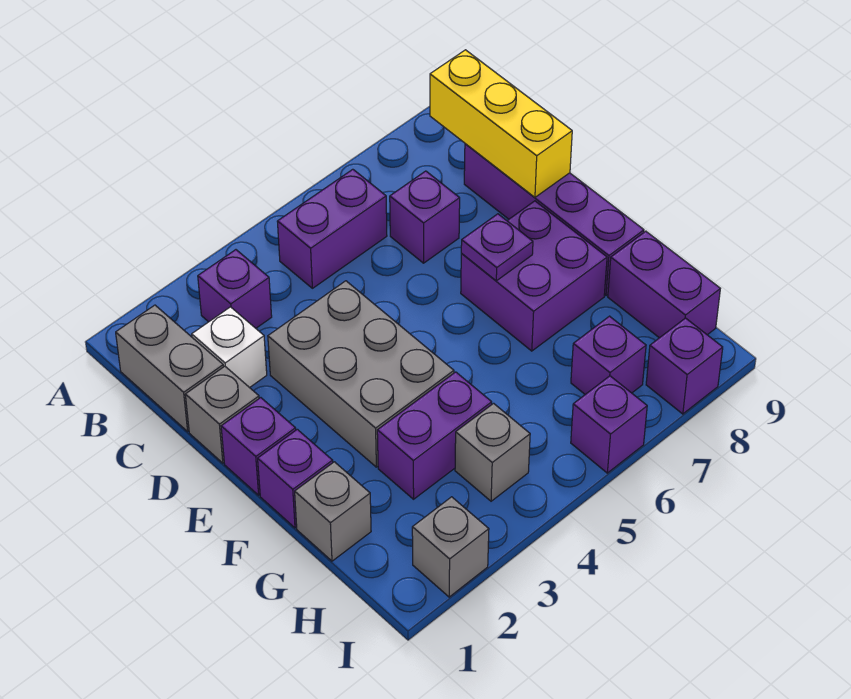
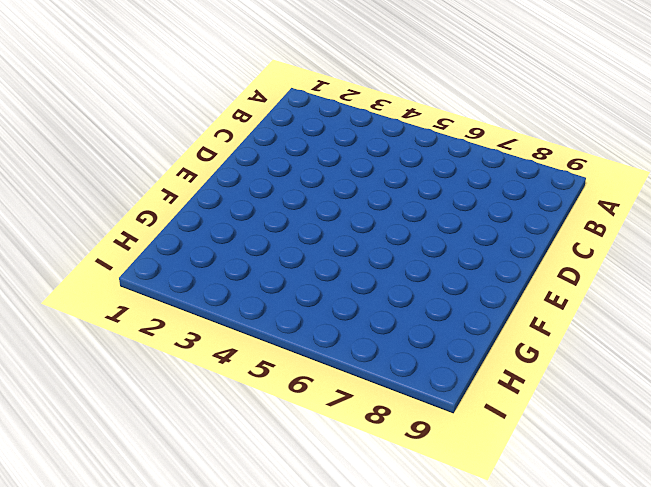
none -> grey brick B1:C1 level 1
none -> purple brick B3 level 1
none -> purple brick B5:B6 level 1

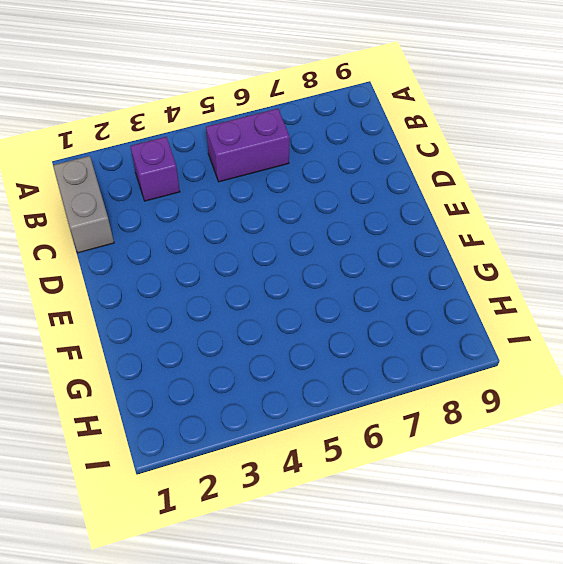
none -> white brick C2 level 1
none -> purple brick C7 level 1
none -> purple brick C9:F9 level 1

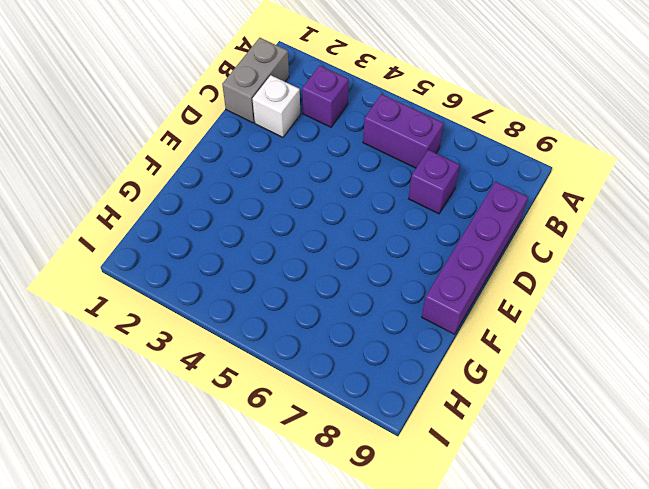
none -> grey brick D1 level 1
none -> grey brick D3:F4 level 1
none -> purple brick E1 level 1

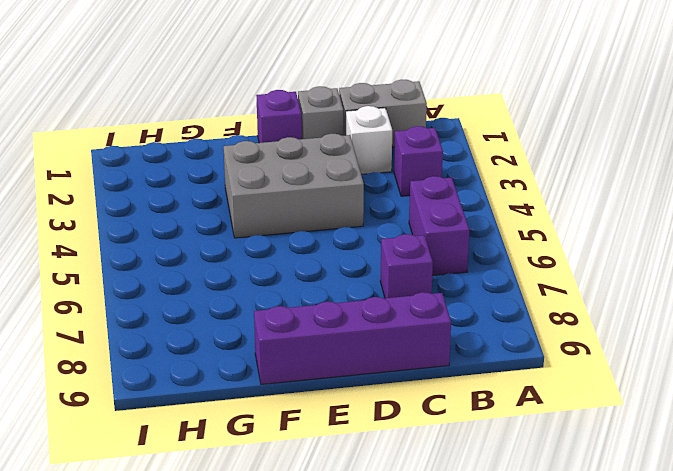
none -> purple brick E7:F8 level 1
none -> purple brick F1 level 1
none -> grey brick G1 level 1

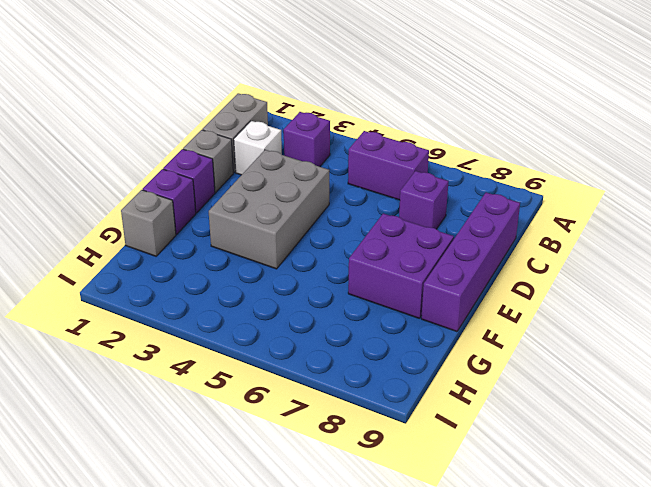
none -> purple brick G3:G4 level 1
none -> purple brick G9:H9 level 1
none -> grey brick H4 level 1

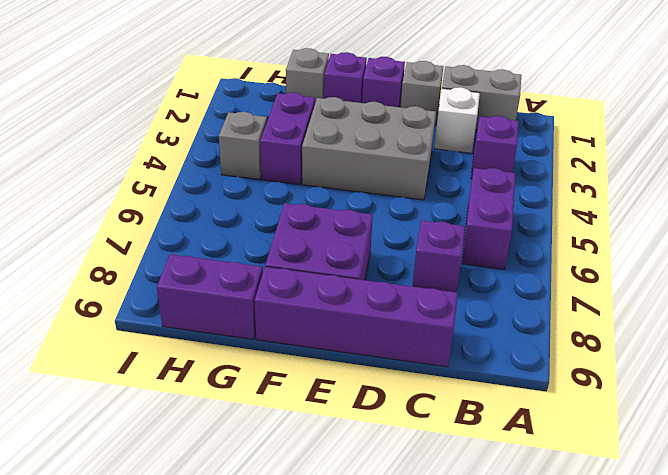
none -> purple brick H7 level 1
none -> grey brick I2 level 1
none -> purple brick I6 level 1

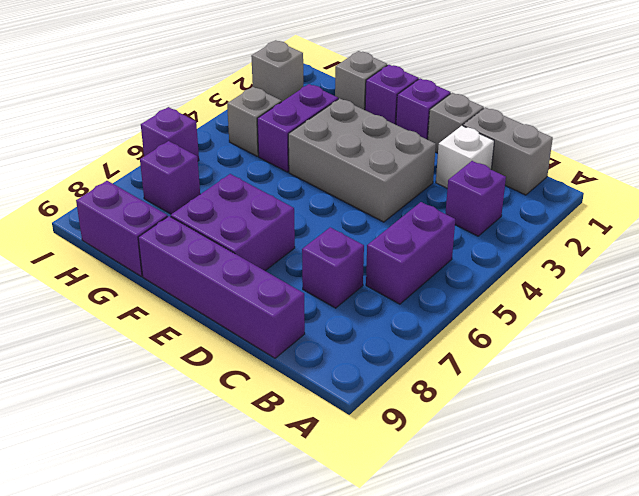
none -> purple brick I8 level 1
none -> yellow brick B9:D9 level 2
none -> purple plate E7 level 2

